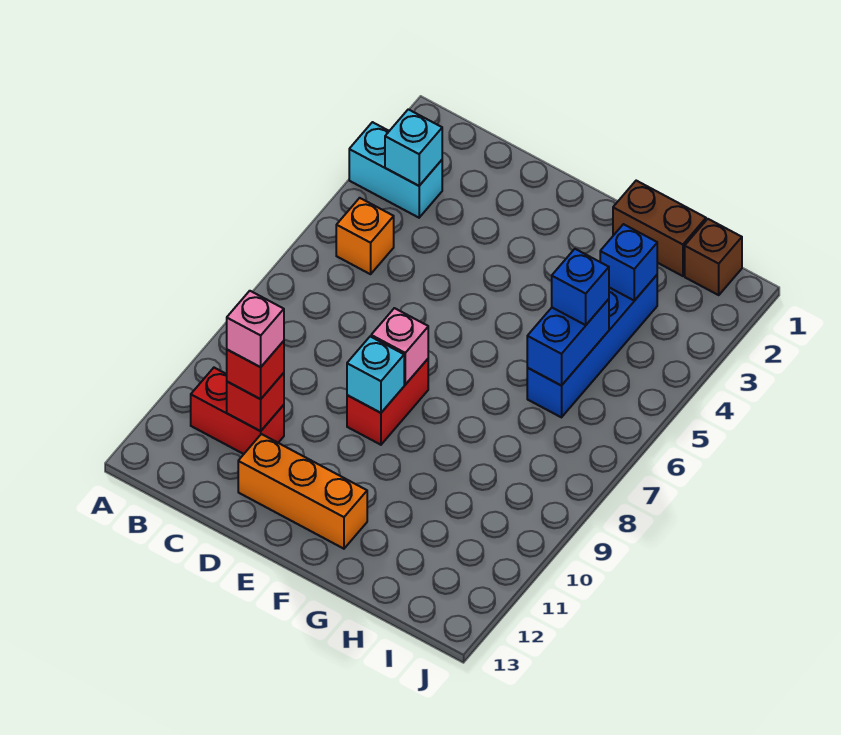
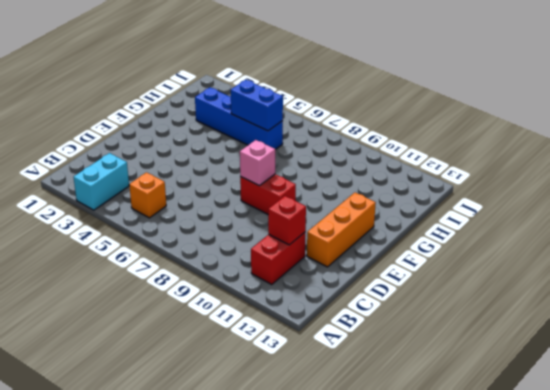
none -> brown brick G1:H1 level 1
none -> brown brick I1 level 1
none -> cyan brick B3 level 2

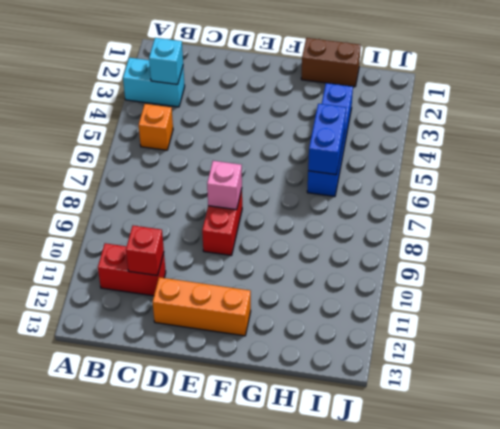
none -> brown brick I1 level 1
none -> cyan brick E9 level 2
none -> blue brick H3 level 2

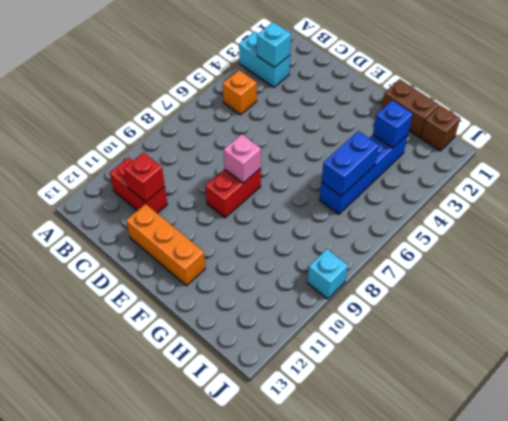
cyan brick J9 level 1 -> cyan brick E9 level 2
none -> red brick C11 level 3
none -> blue brick H5 level 3
none -> pink brick C11 level 4

